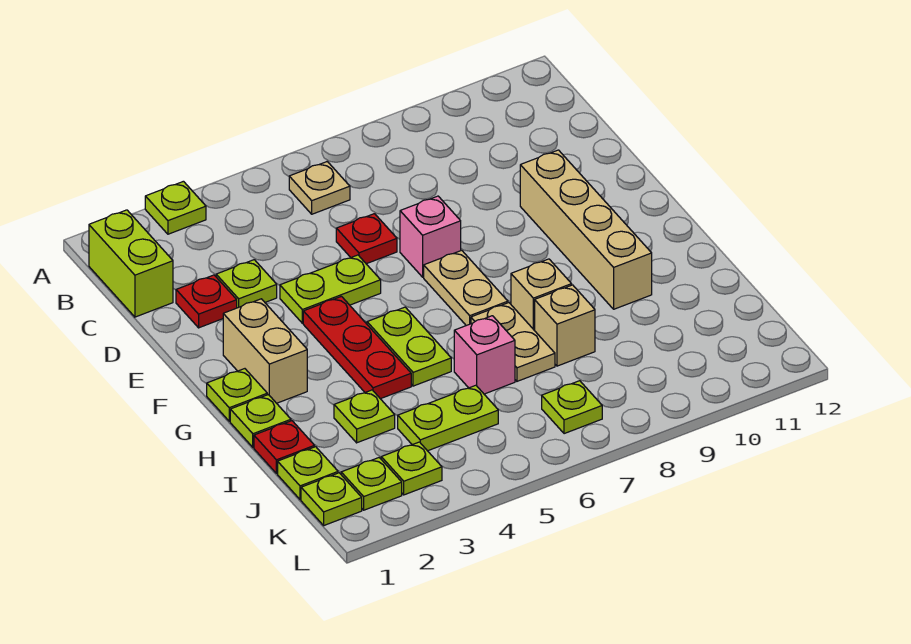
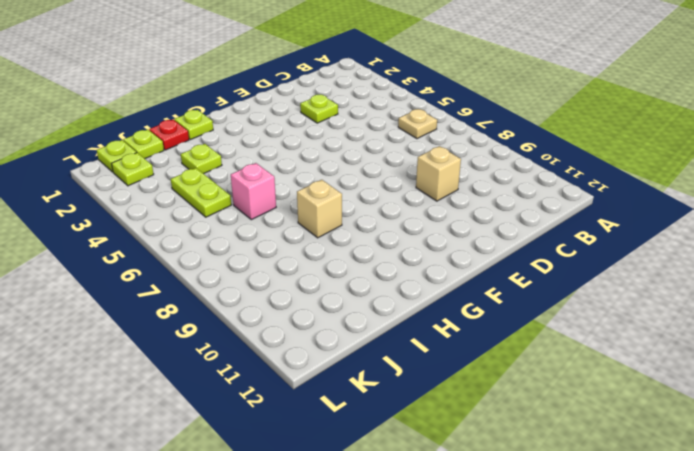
tan brick D9 level 1 -> tan brick I8 level 1
none -> lime plate A3 level 1
none -> lime brick B1:C1 level 1
none -> red plate D2 level 1

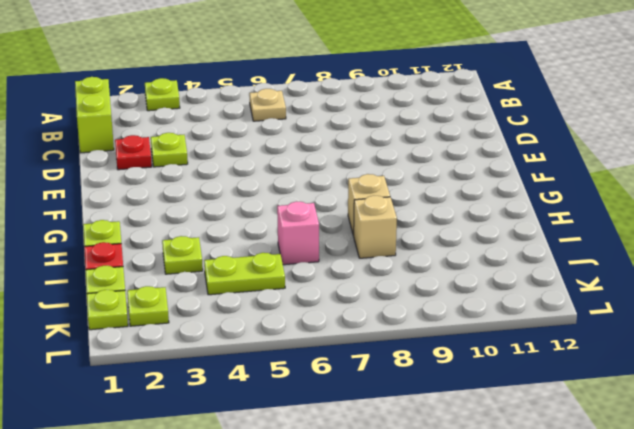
none -> red plate D6 level 1
none -> lime plate E4:E5 level 1
none -> pink brick E7 level 1

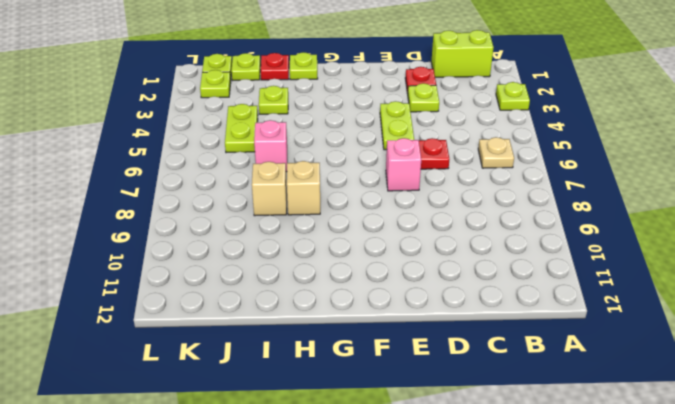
none -> tan brick E10:H10 level 1
none -> tan brick F2:G2 level 1
none -> red plate F4:H4 level 1

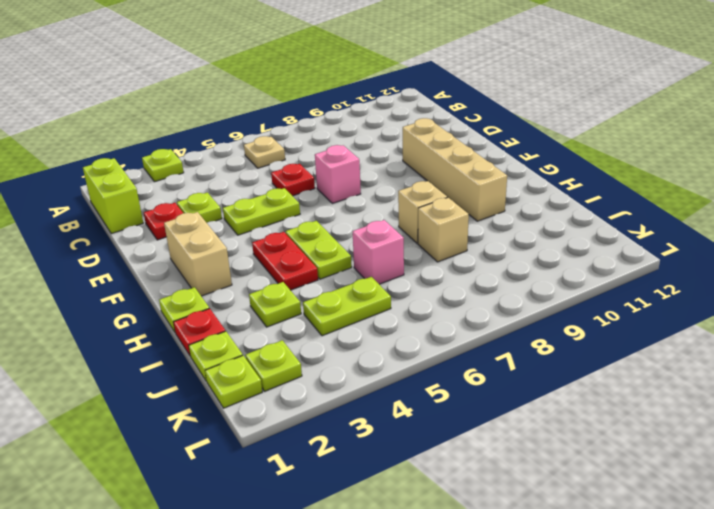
red plate G4:H4 level 1 -> red plate F4:H4 level 1
none -> tan plate F7:G7 level 1
none -> lime plate G1 level 1
none -> tan plate H7:I7 level 1

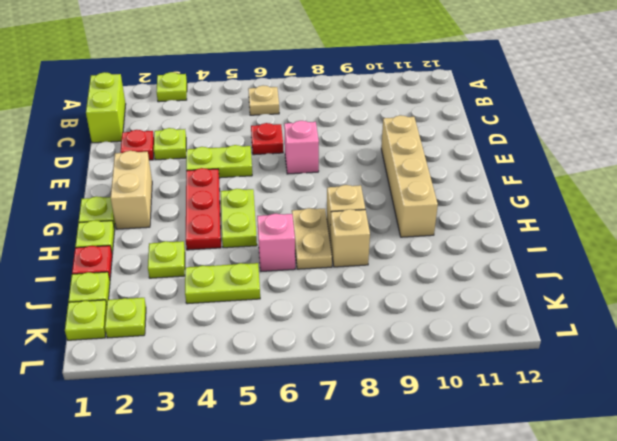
none -> tan plate F7:G7 level 1
none -> lime plate K3 level 1
none -> lime plate K7 level 1

